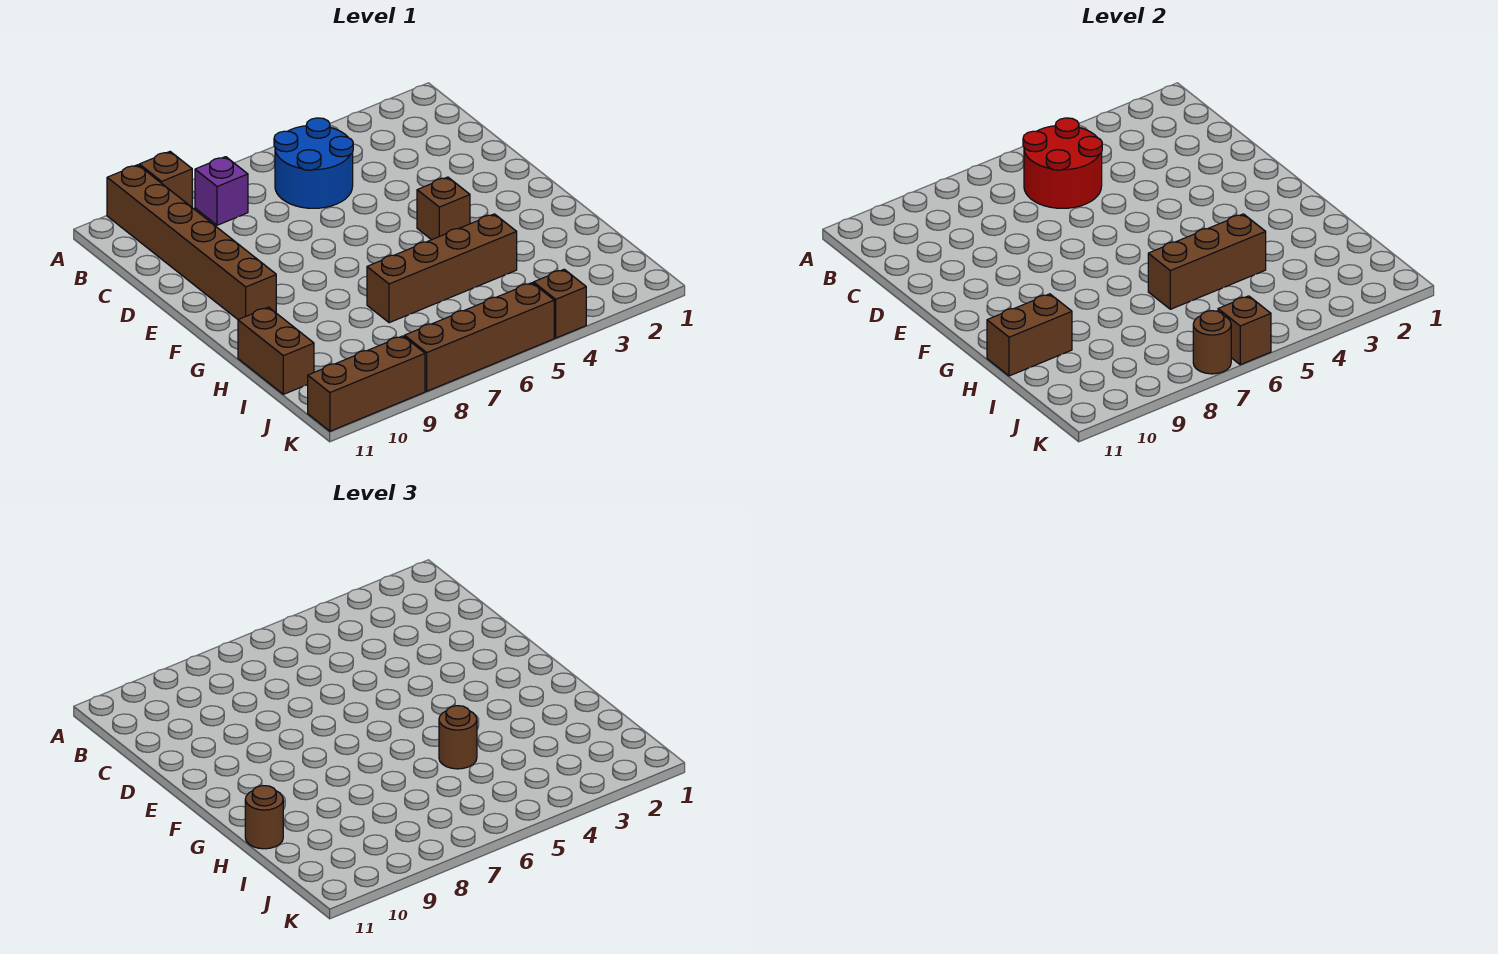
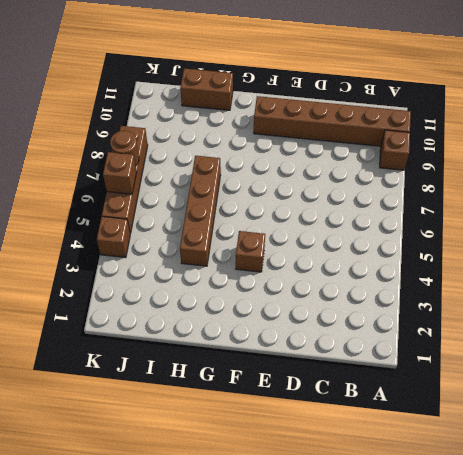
none -> blue round brick B5:C6 level 1
none -> purple brick B8 level 1
none -> brown brick K9:K11 level 1

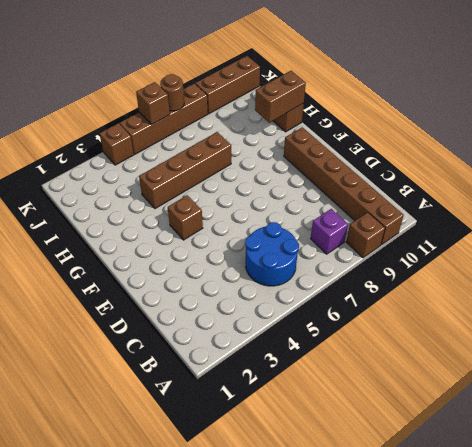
none -> red round brick B5:C6 level 2
none -> brown brick H4:H6 level 2
none -> brown round brick H5 level 3

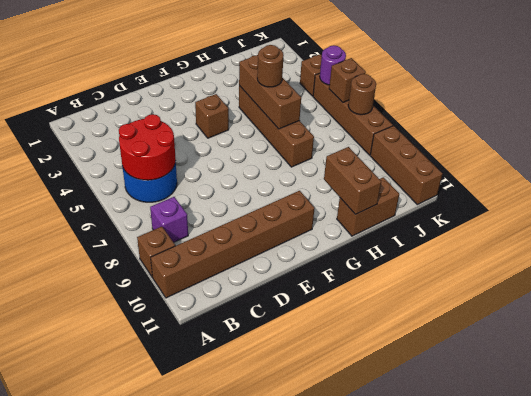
purple round brick K5 level 2 -> none
none -> brown round brick H11 level 3

